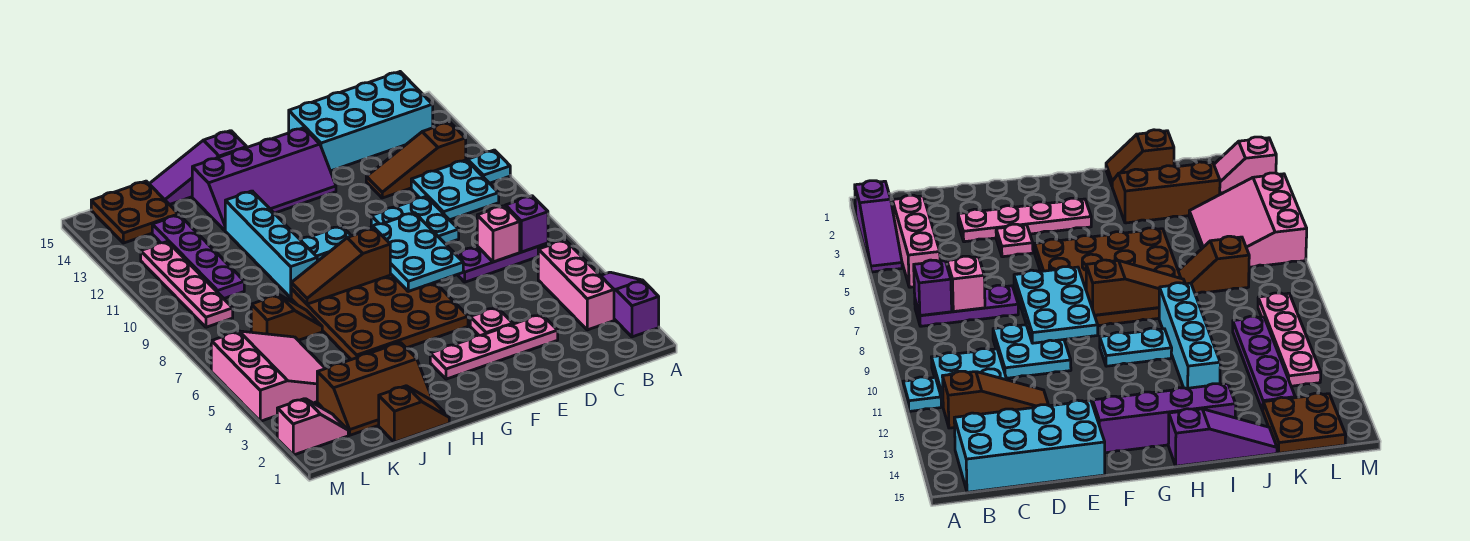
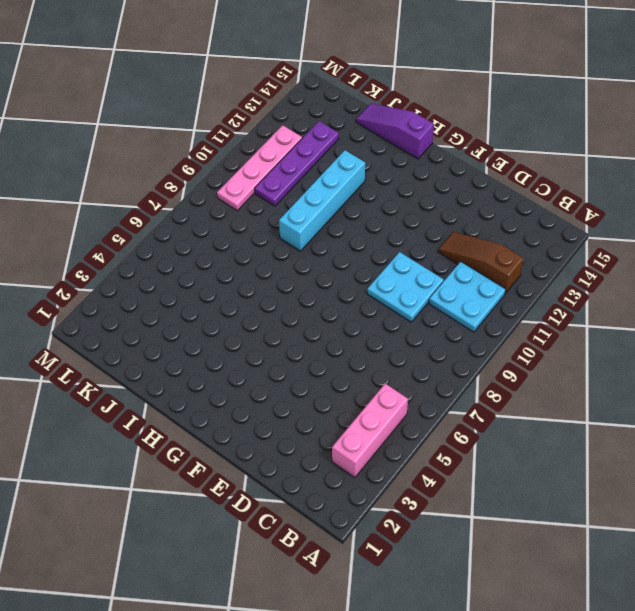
none -> purple slope A2:A4 level 1 top 2
none -> cyan plate A11 level 1
none -> purple plate B7:D7 level 1

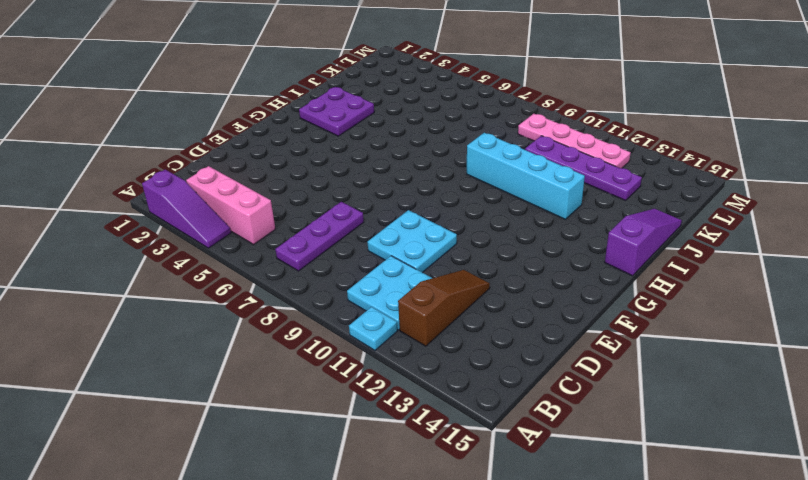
purple plate H2:I3 level 1 -> brown slope I2:K3 level 1 top 3
none -> cyan brick B14:E15 level 1
none -> pink plate D3:G3 level 1
none -> pink plate E4 level 1

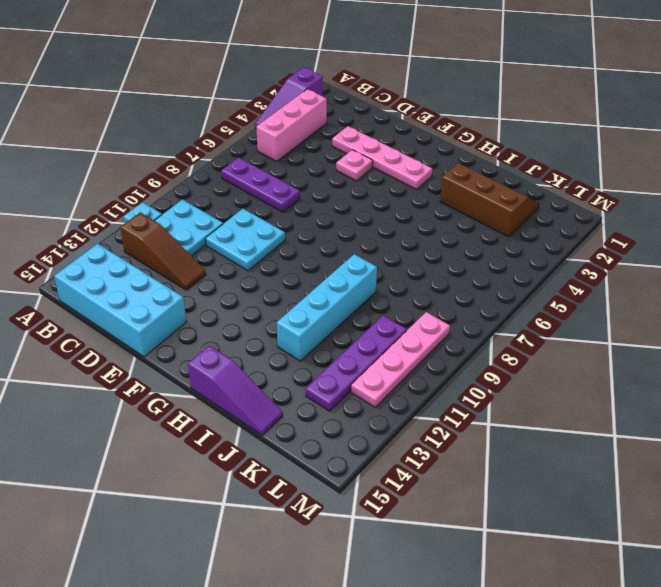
none -> brown plate F5:I8 level 1
none -> purple slope F13:I14 level 1 top 14
none -> cyan plate G10:H10 level 1

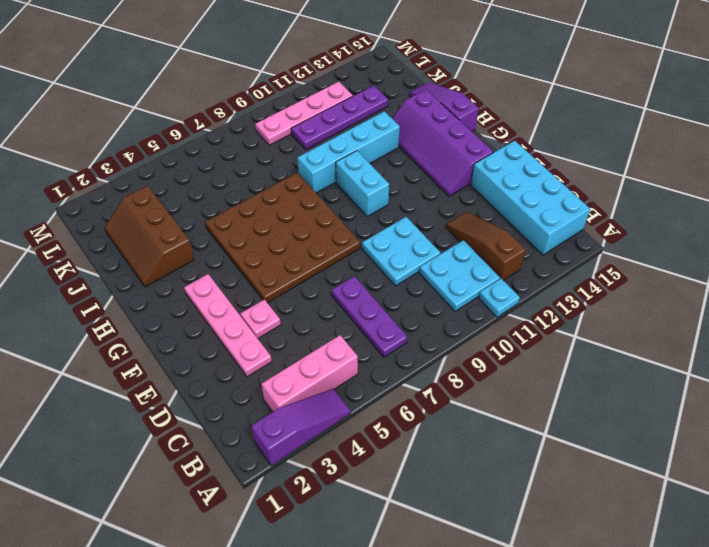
cyan brick G10:H10 level 1 -> cyan plate G10:H10 level 1
none -> brown slope I1:J1 level 1 top J
none -> brown slope J7:K7 level 1 top K
none -> pink slope K4:M6 level 1 top M

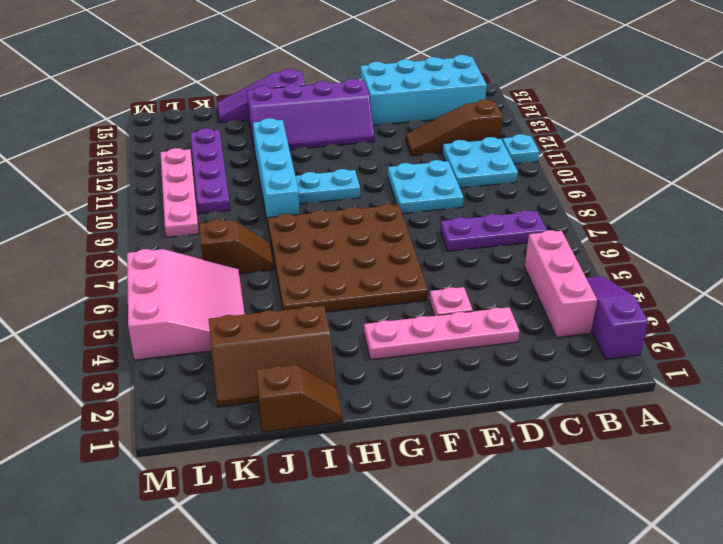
none -> brown plate K14:L15 level 1
none -> pink slope L2:M2 level 1 top M
none -> purple brick B7 level 2

